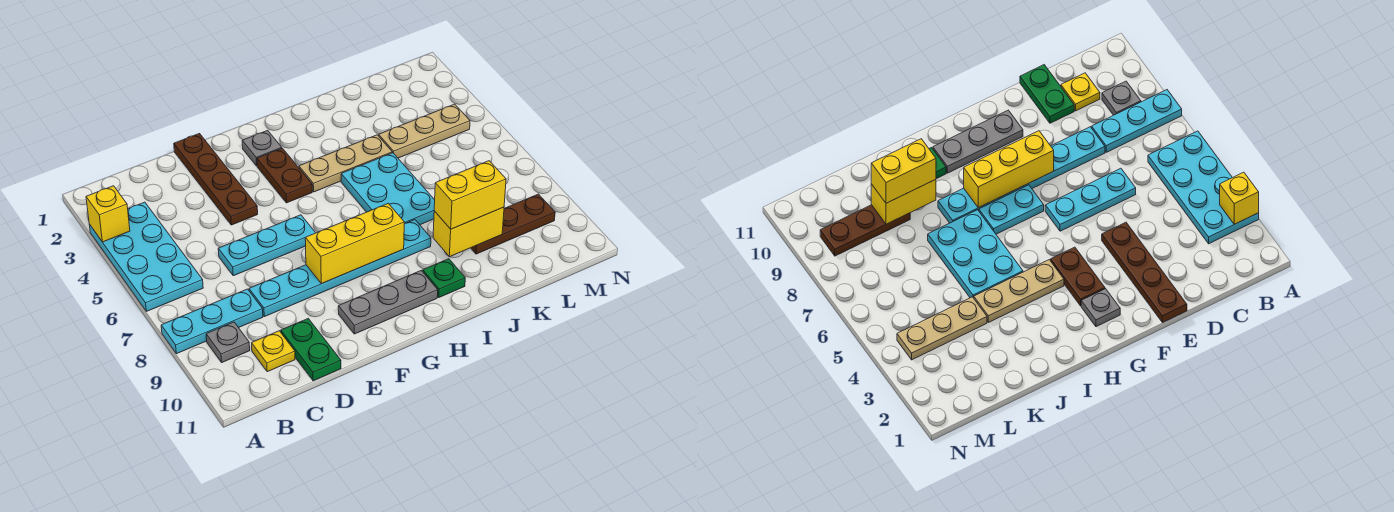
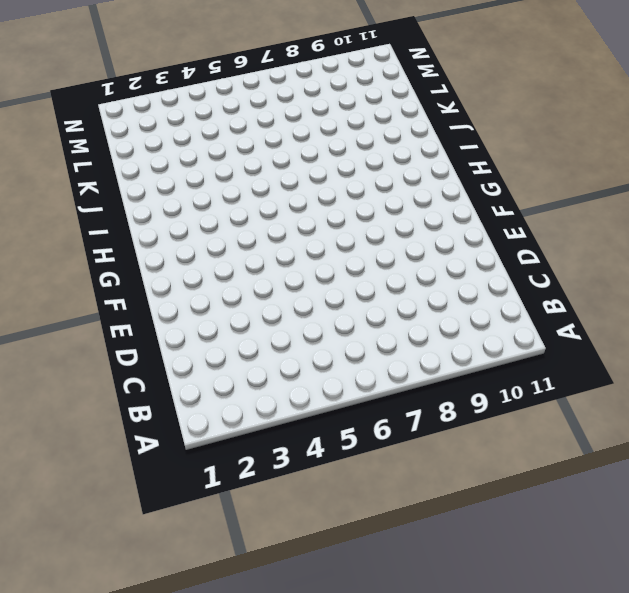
none -> cyan plate A3:B6 level 1
none -> cyan plate A8:C8 level 1
none -> grey plate B9 level 1

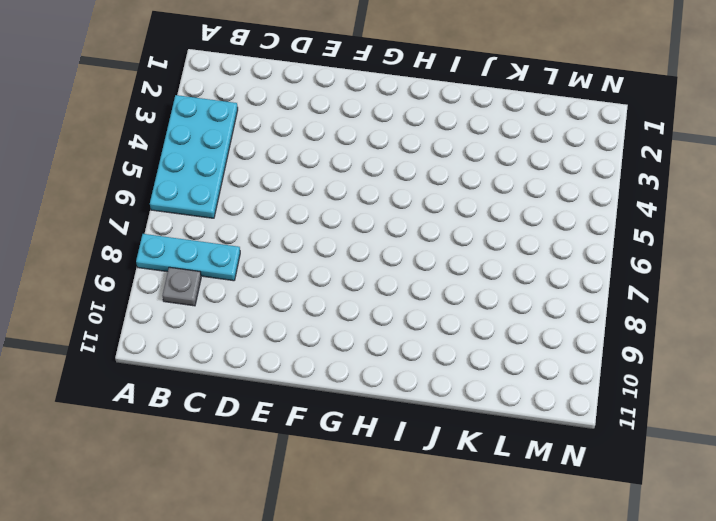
none -> yellow plate C10 level 1
none -> cyan plate D6:F6 level 1
none -> cyan plate D8:I8 level 1

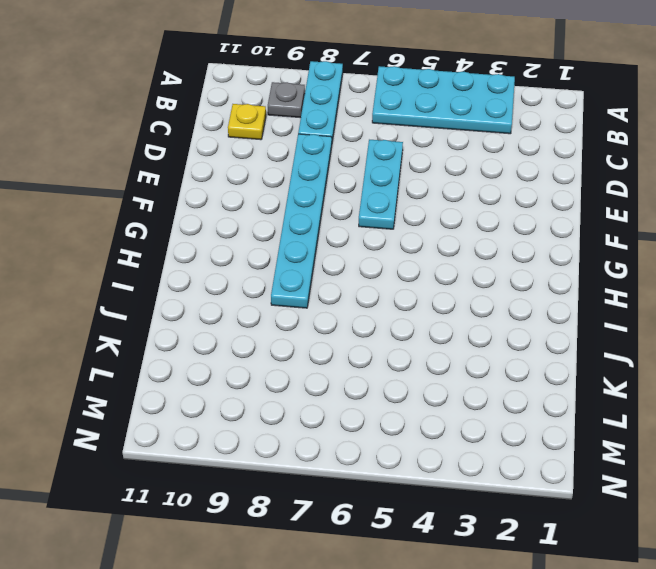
none -> green plate D10:D11 level 1
none -> brown plate E1:E4 level 1
none -> grey plate F10:H10 level 1

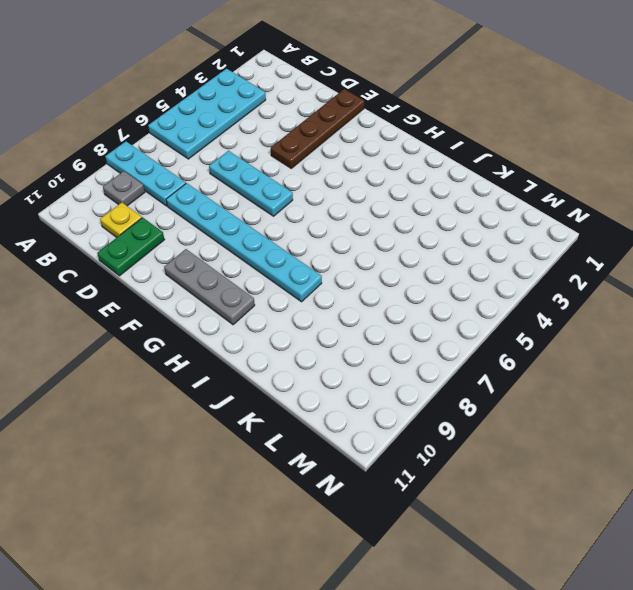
none -> grey plate G2 level 1
none -> brown plate G3:G4 level 1
none -> cyan plate G7:H7 level 1

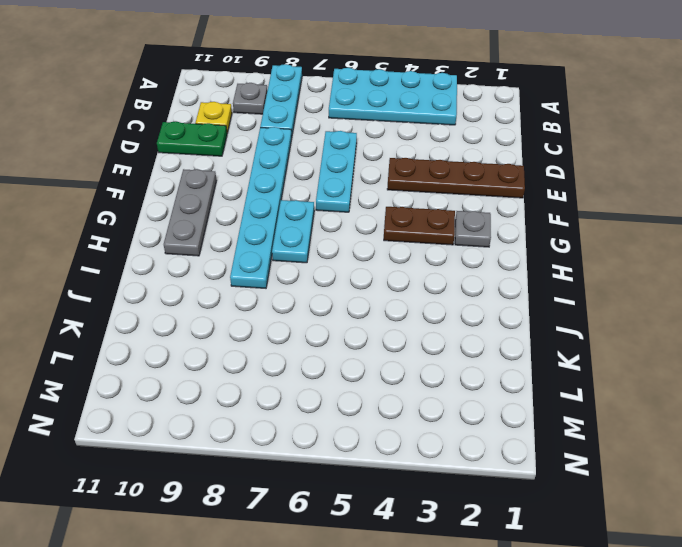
none -> tan plate H4:J4 level 1
none -> cyan plate I5:J7 level 1
none -> green plate I10 level 1

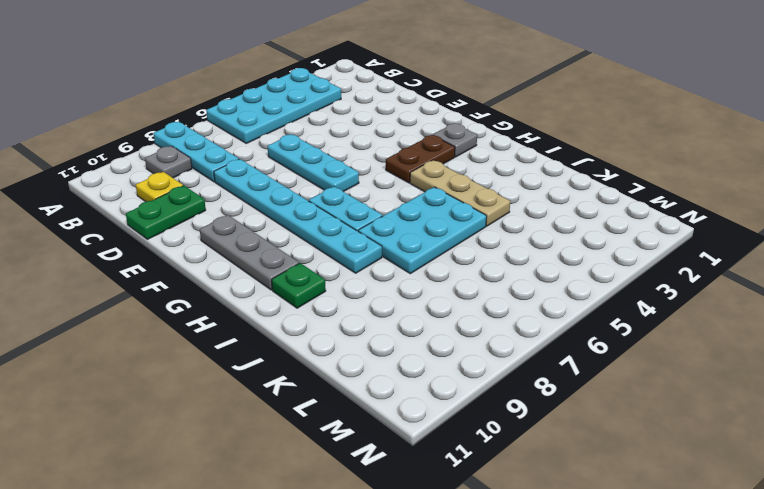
none -> brown plate E1:E4 level 1
none -> tan plate K4:M4 level 1
none -> brown plate K9:M9 level 1

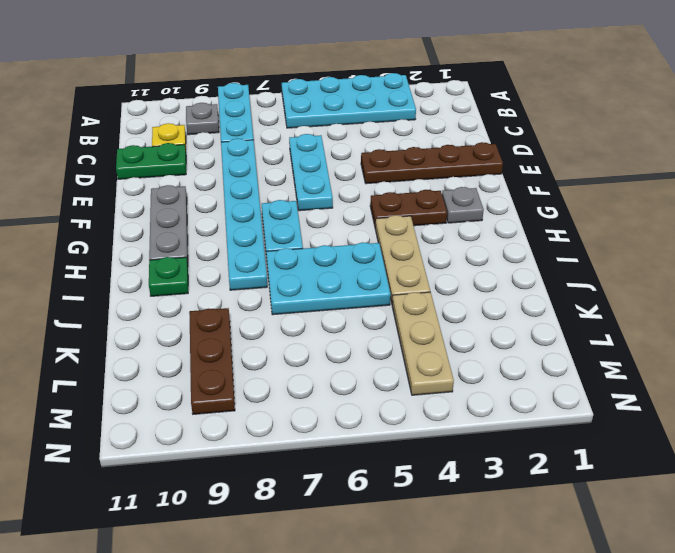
none -> yellow brick A3 level 2
none -> yellow brick F8:H8 level 2
none -> yellow brick J9:K9 level 2

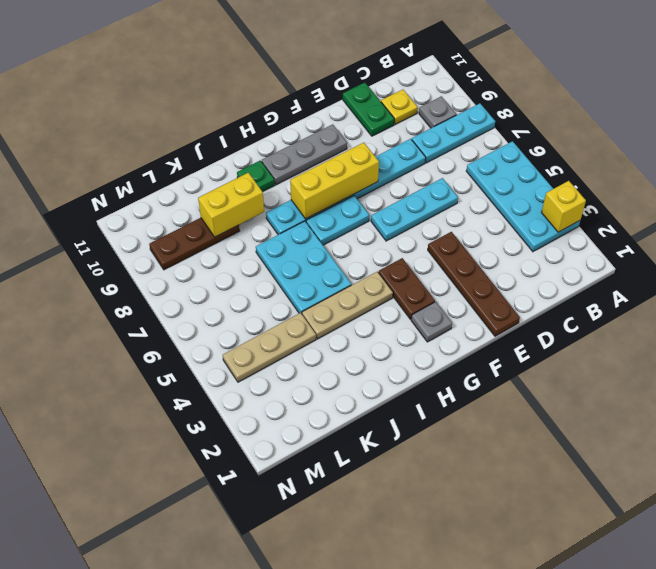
none -> yellow brick J9:K9 level 3

